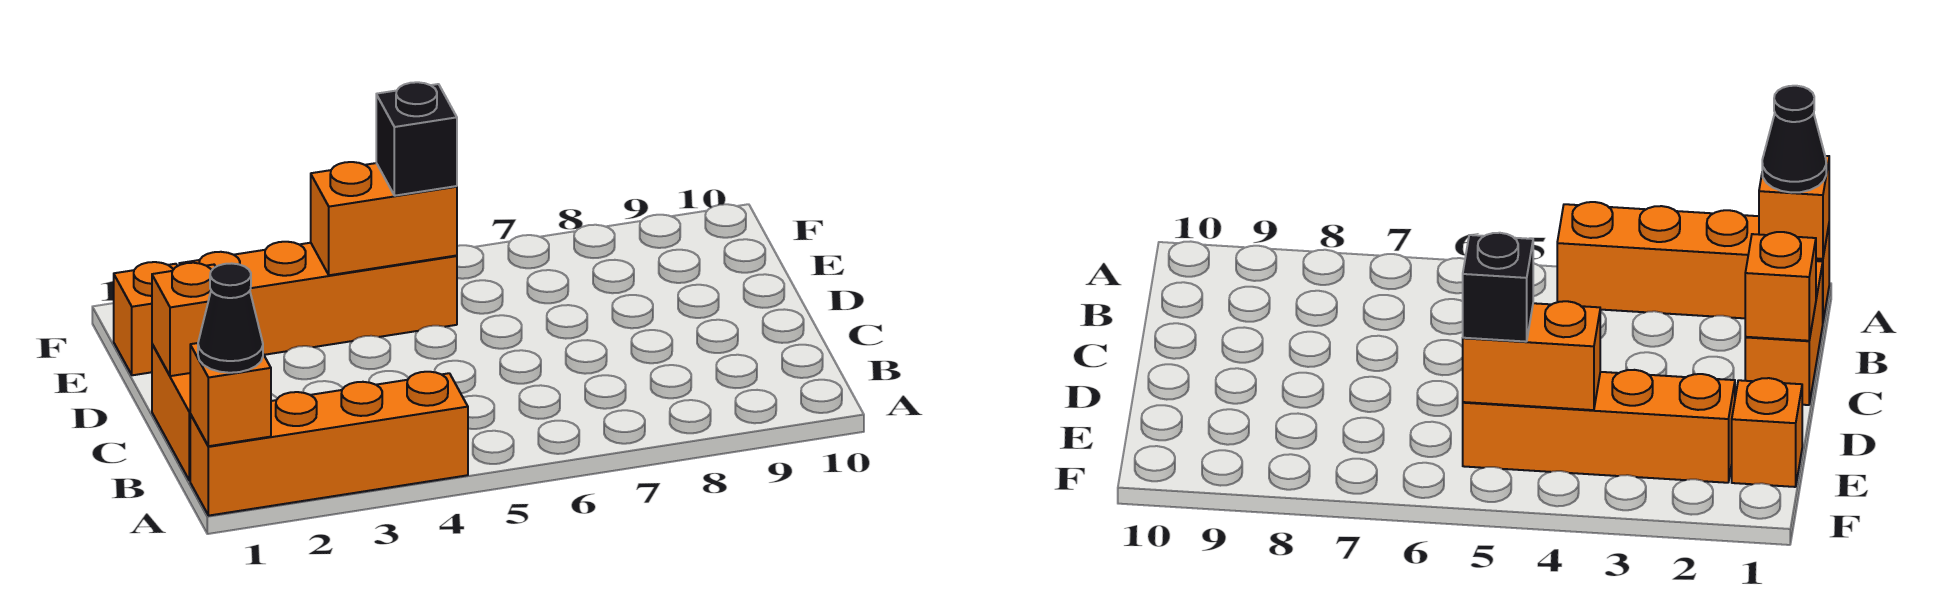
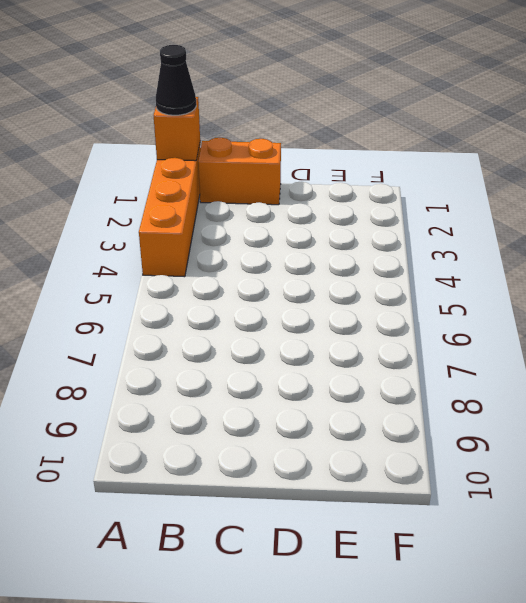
none -> orange brick E1 level 1
none -> orange brick E2:E5 level 1

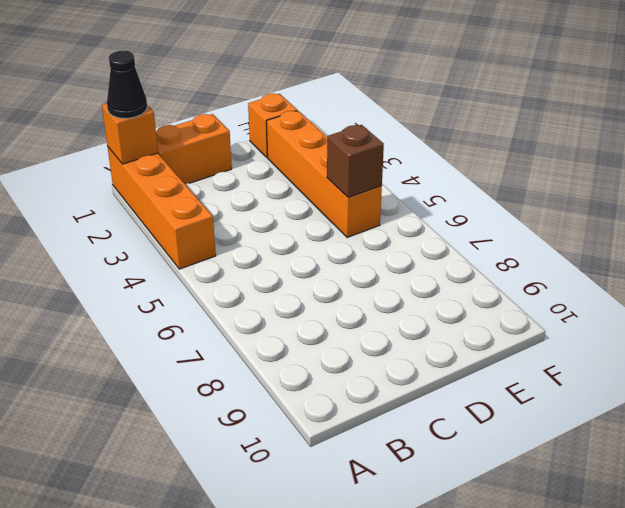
brown brick E5 level 2 -> orange brick E4:E5 level 2
none -> orange brick C1 level 2
none -> black brick E5 level 3

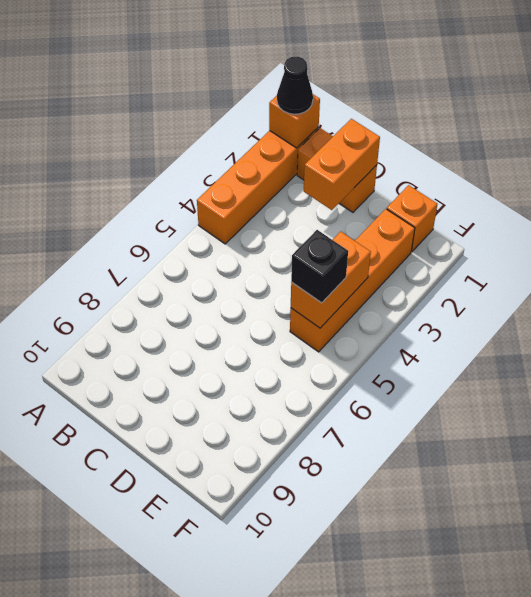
orange brick C1:C2 level 2 -> orange brick C1 level 2

